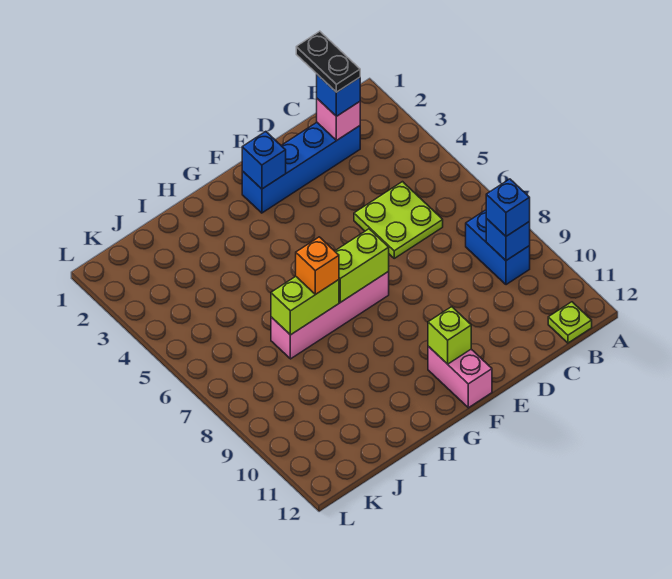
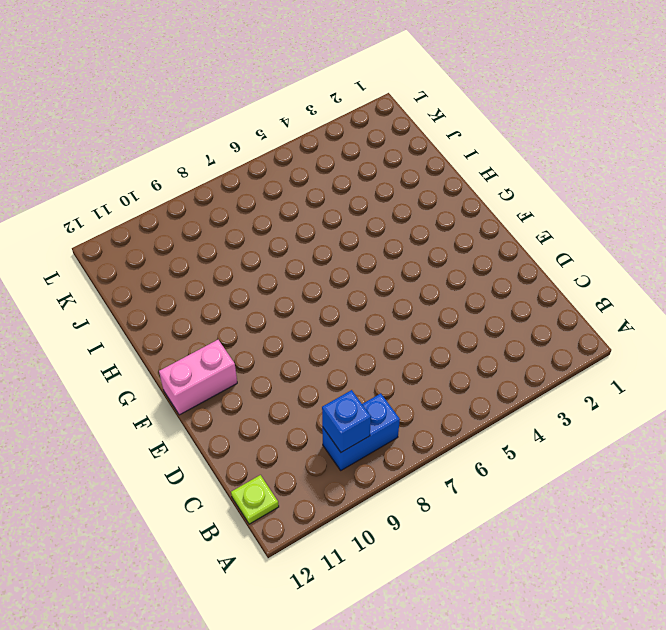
none -> blue brick C2:F2 level 1
none -> lime plate C5:D6 level 1
none -> pink brick F7:I7 level 1

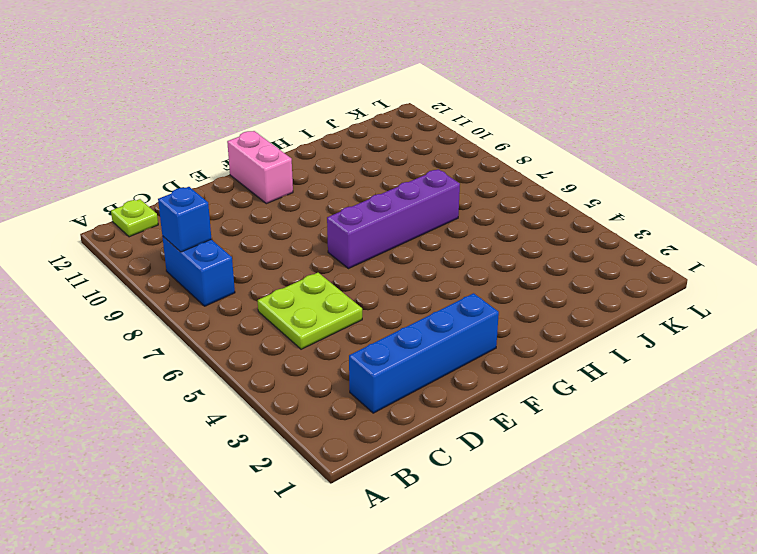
purple brick F7:I7 level 1 -> pink brick F7:I7 level 1
none -> pink brick C2 level 2
none -> blue brick F2 level 2
none -> lime brick F7:G7 level 2

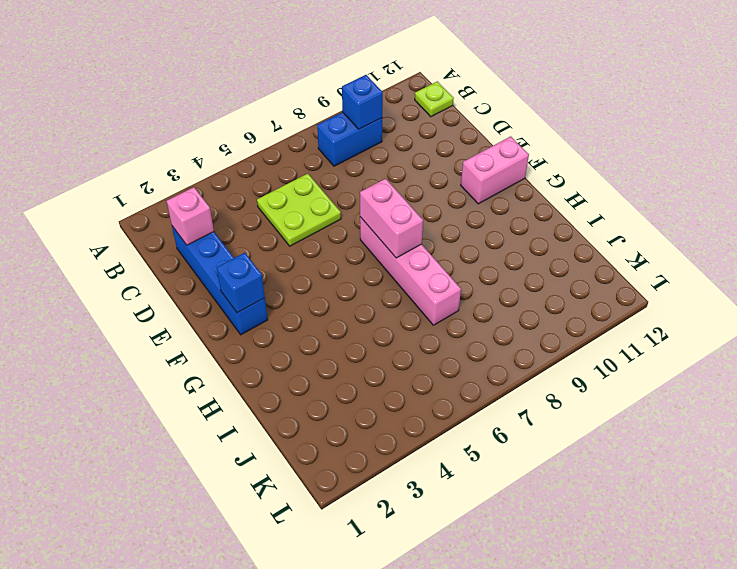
pink brick F7:G7 level 2 -> lime brick F7:G7 level 2
none -> lime brick F11 level 2
none -> lime brick H7:I7 level 2
none -> blue brick B9 level 3

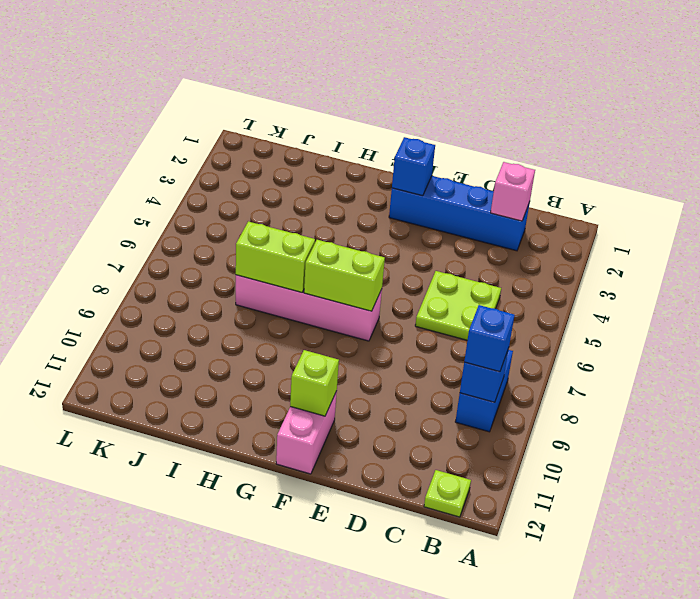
none -> blue brick C2 level 3
none -> orange brick H7 level 3
none -> black plate C1:C2 level 4

